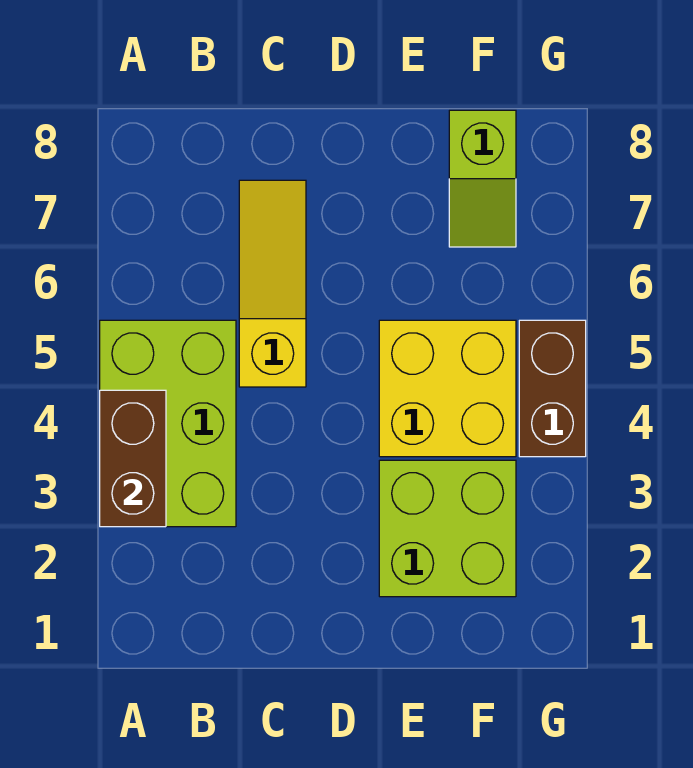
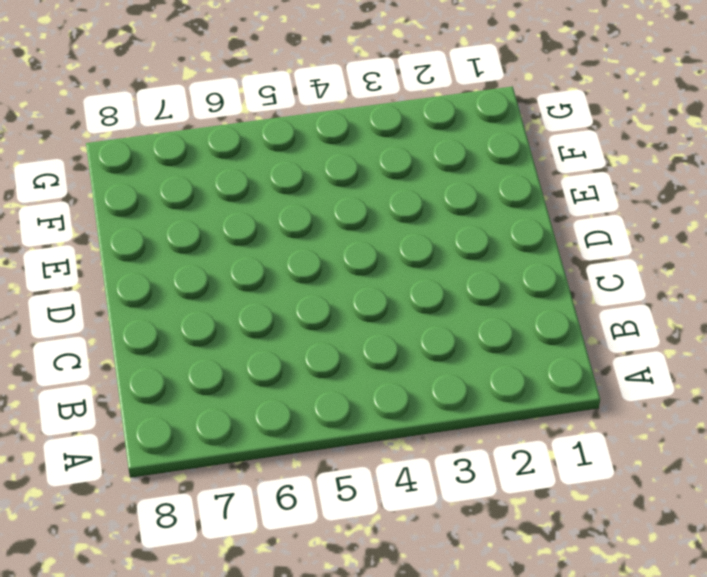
none -> lime brick A3:B5 level 1
none -> yellow slope C5:C7 level 1 top 5

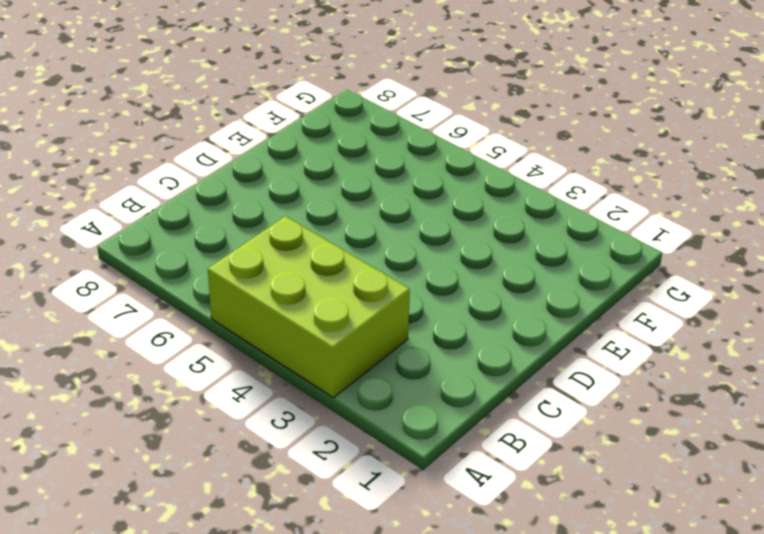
none -> yellow slope C5:C7 level 1 top 5
none -> lime brick E2:F3 level 1

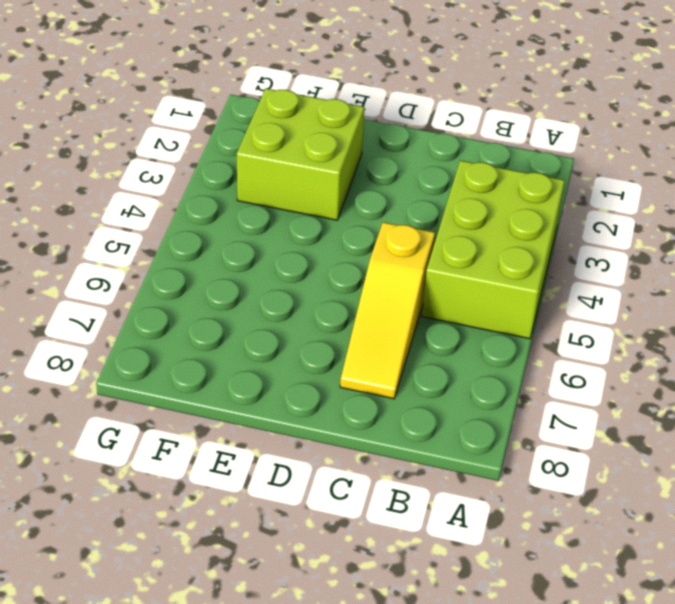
none -> yellow brick E4:F5 level 1
none -> lime slope F7:F8 level 1 top 8

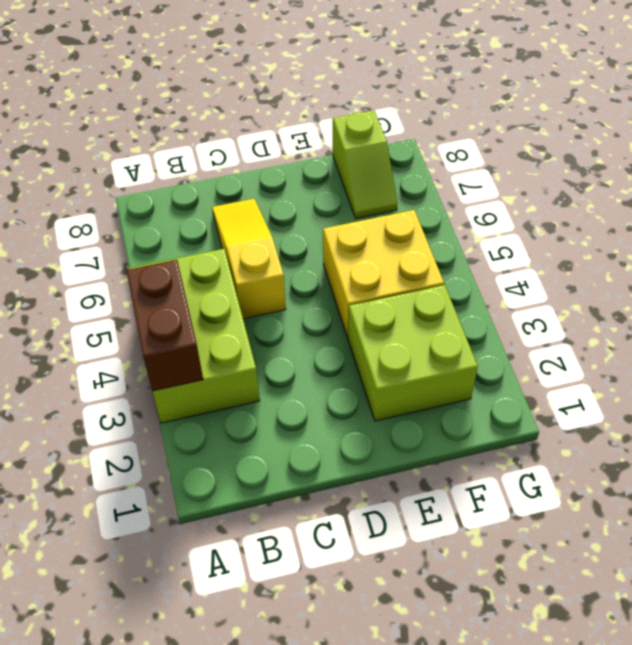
none -> brown brick G4:G5 level 1

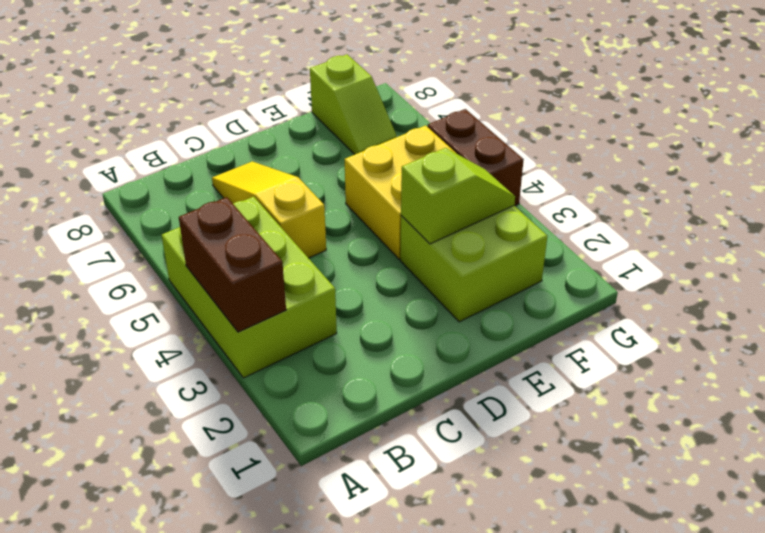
lime slope E3:F3 level 2 top E -> none

